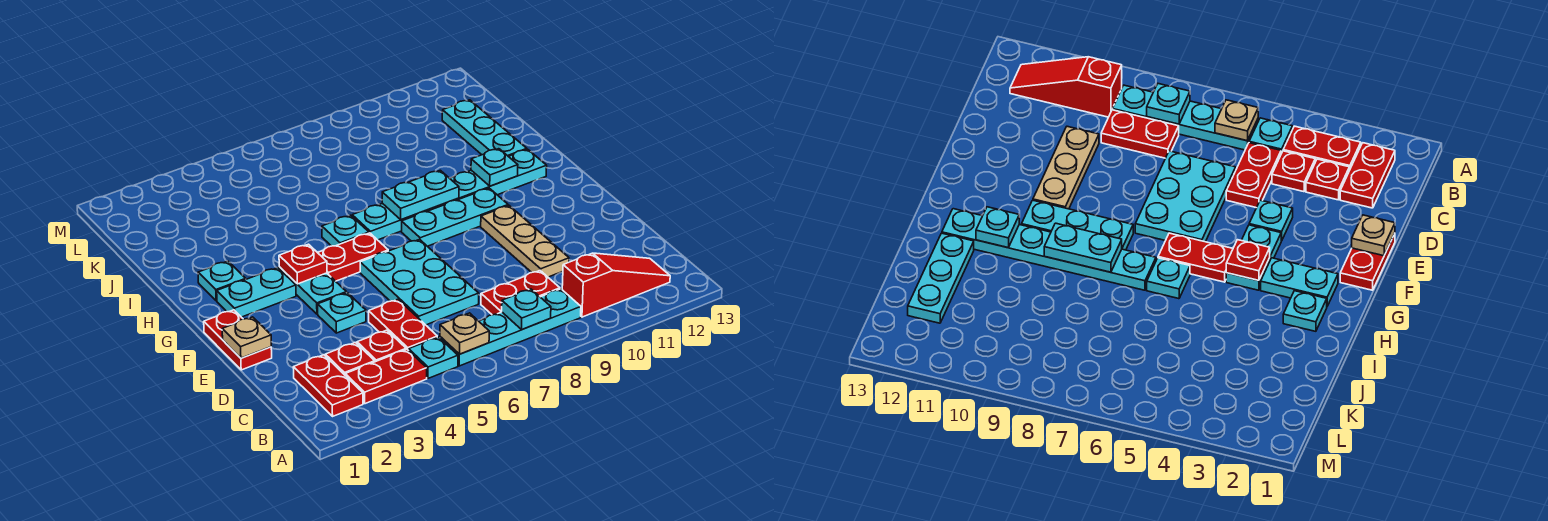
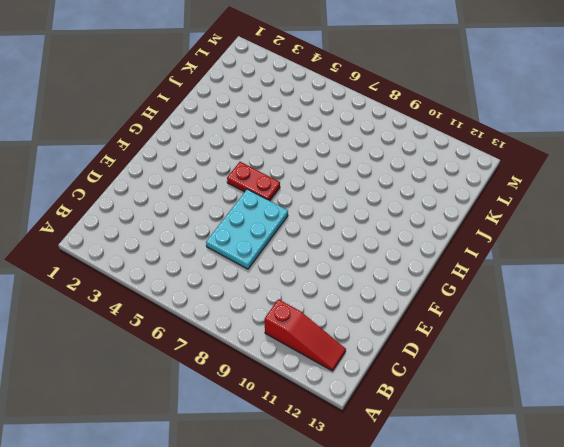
none -> red plate B2:C2 level 1
none -> red plate B3:B4 level 1
none -> cyan plate B5 level 1

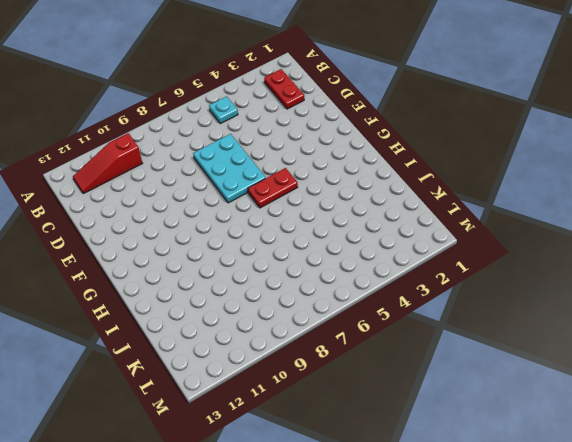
none -> red plate B3:B4 level 1
none -> cyan plate B6:B9 level 1
none -> red plate C3 level 1

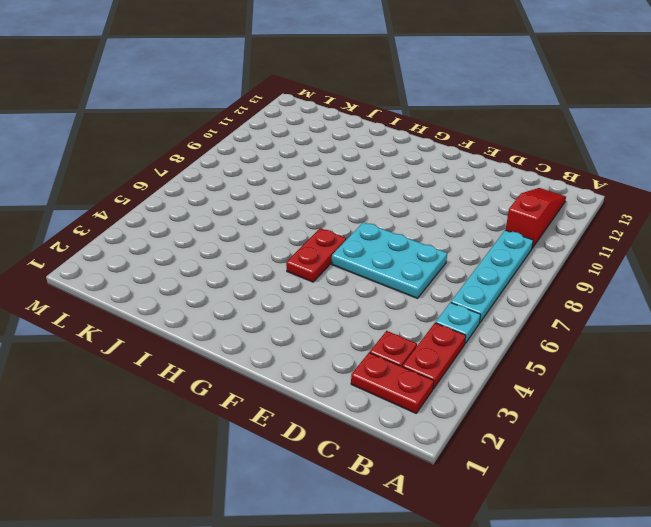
none -> red plate C4 level 1
none -> red plate C5:D5 level 1
none -> red plate C8:C9 level 1

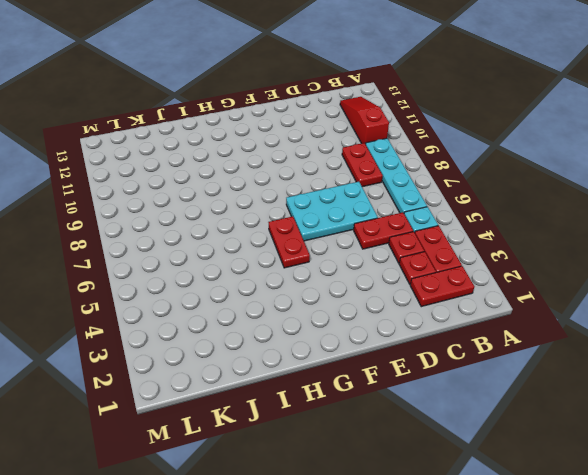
none -> tan plate D10:F10 level 1
none -> red plate E1:F1 level 1
none -> cyan plate E4 level 1

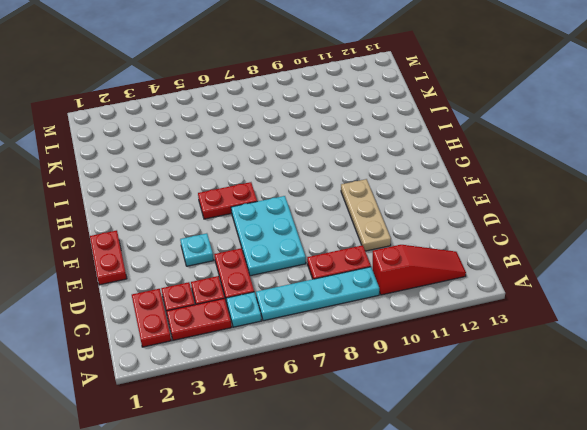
none -> cyan plate F4:G4 level 1
none -> cyan plate G2:G3 level 1
none -> cyan plate G8:G10 level 1

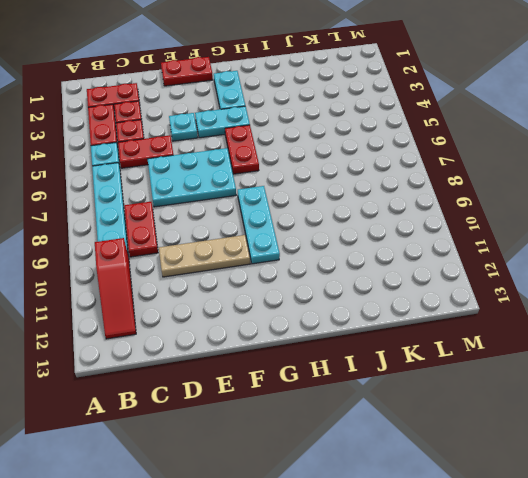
none -> cyan plate H2 level 1
none -> cyan plate H6 level 1
none -> cyan plate H7:H12 level 1

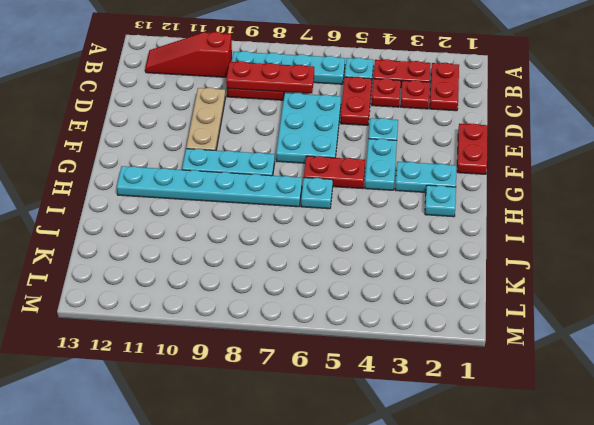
red plate C7:C9 level 2 -> none
none -> cyan plate I12:K12 level 1
none -> tan plate B6 level 2
none -> cyan plate B8 level 2

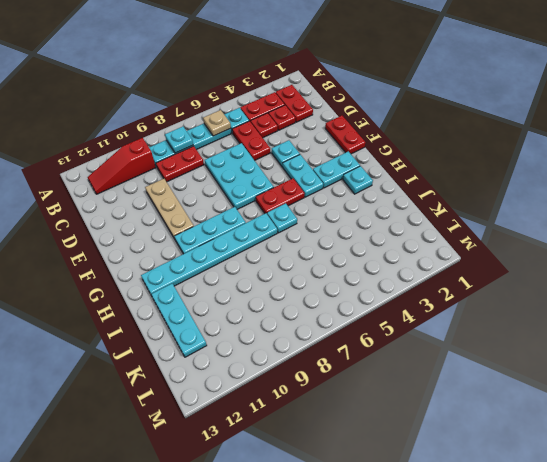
none -> tan plate E1 level 2
none -> red plate G4 level 2
none -> cyan plate H8:H9 level 2

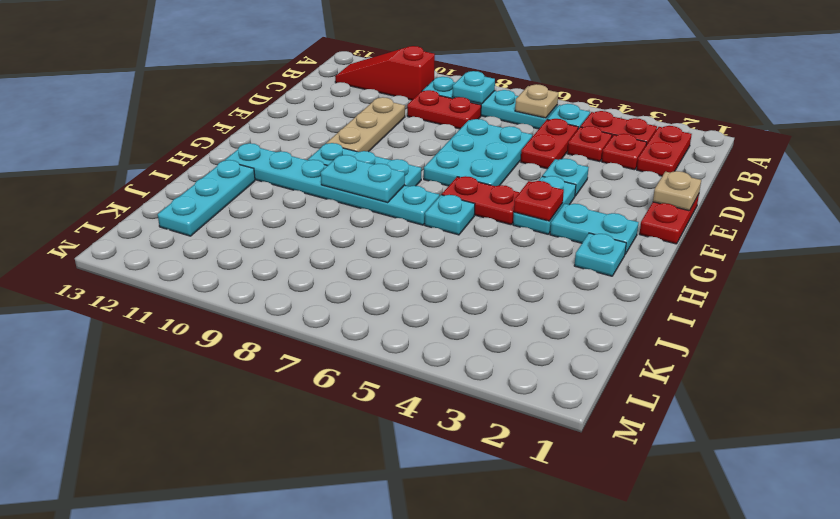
none -> cyan plate H11 level 2

